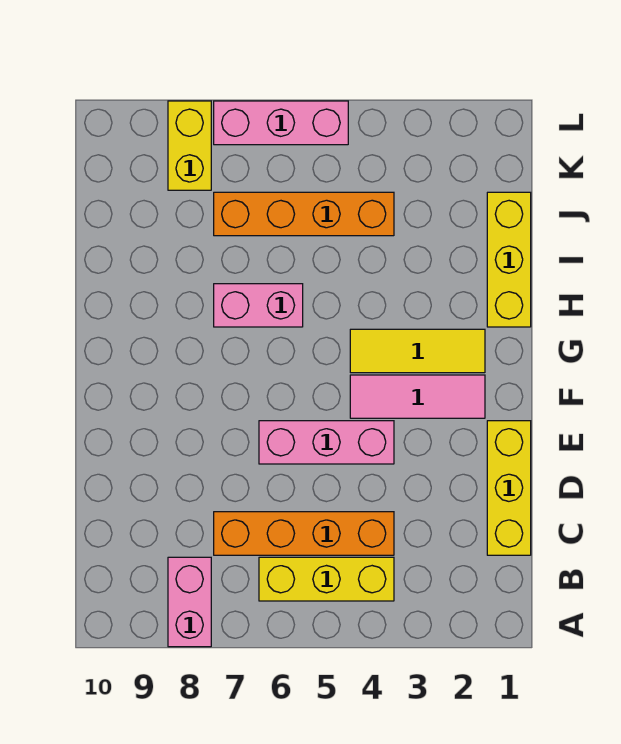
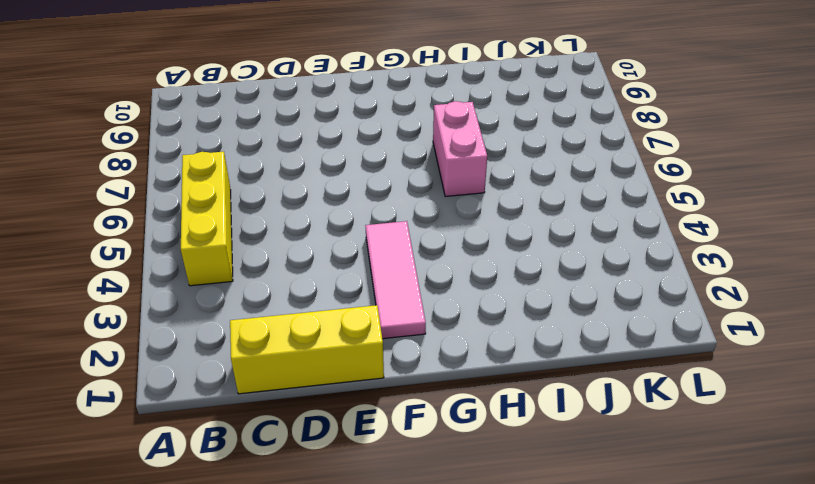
none -> pink brick A8:B8 level 1
none -> orange brick C4:C7 level 1
none -> pink brick E4:E6 level 1

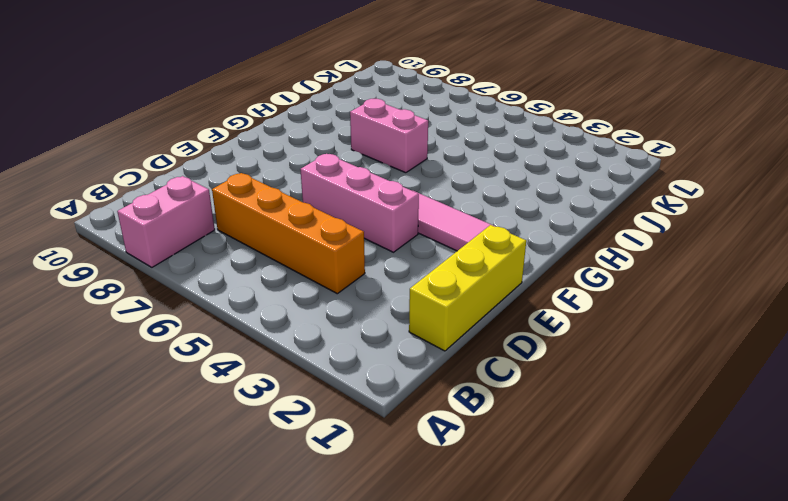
none -> yellow brick B4:B6 level 1
none -> yellow tile G2:G4 level 1
none -> yellow brick H1:J1 level 1

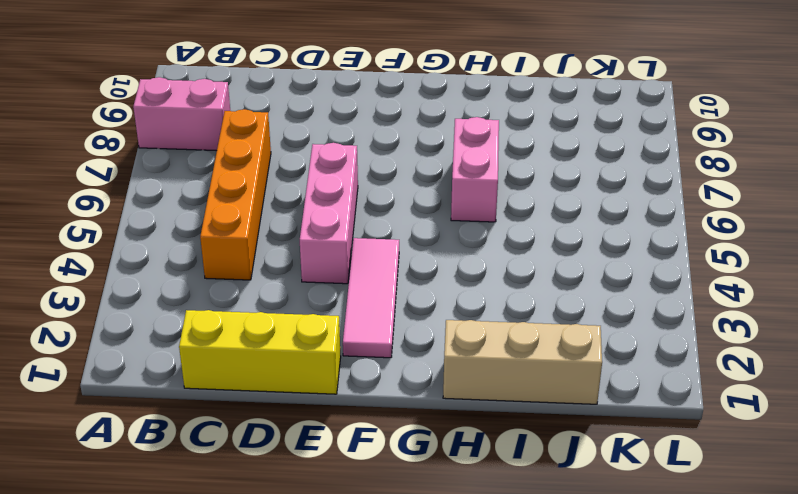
tan brick H1:J1 level 1 -> yellow brick H1:J1 level 1
none -> yellow brick B4:B6 level 1
none -> yellow tile G2:G4 level 1
none -> orange brick J4:J7 level 1

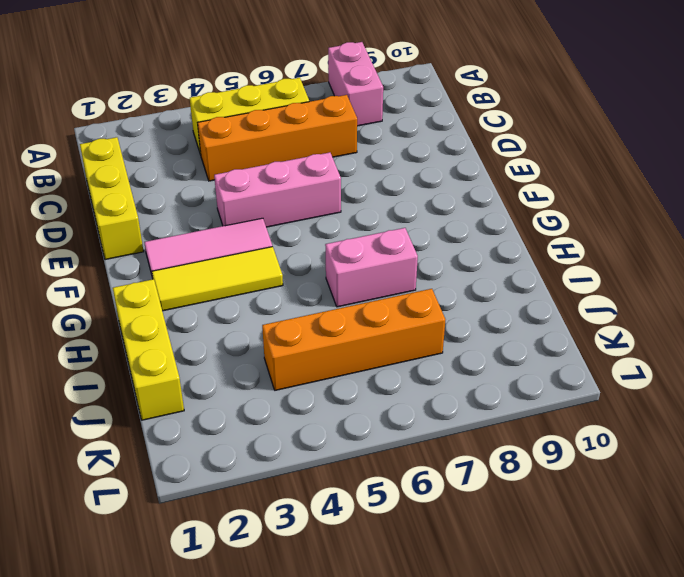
none -> yellow brick K8:L8 level 1
none -> pink brick L5:L7 level 1

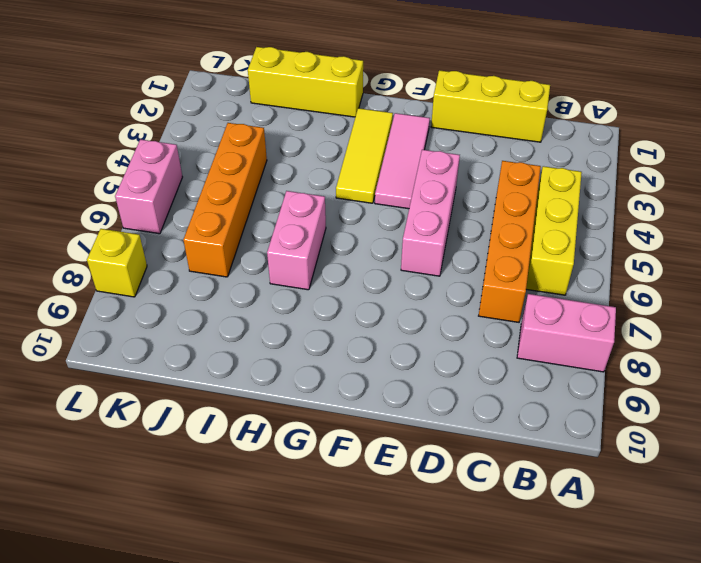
pink brick L5:L6 level 1 -> pink brick L5:L7 level 1
yellow brick L8 level 1 -> yellow brick K8:L8 level 1

